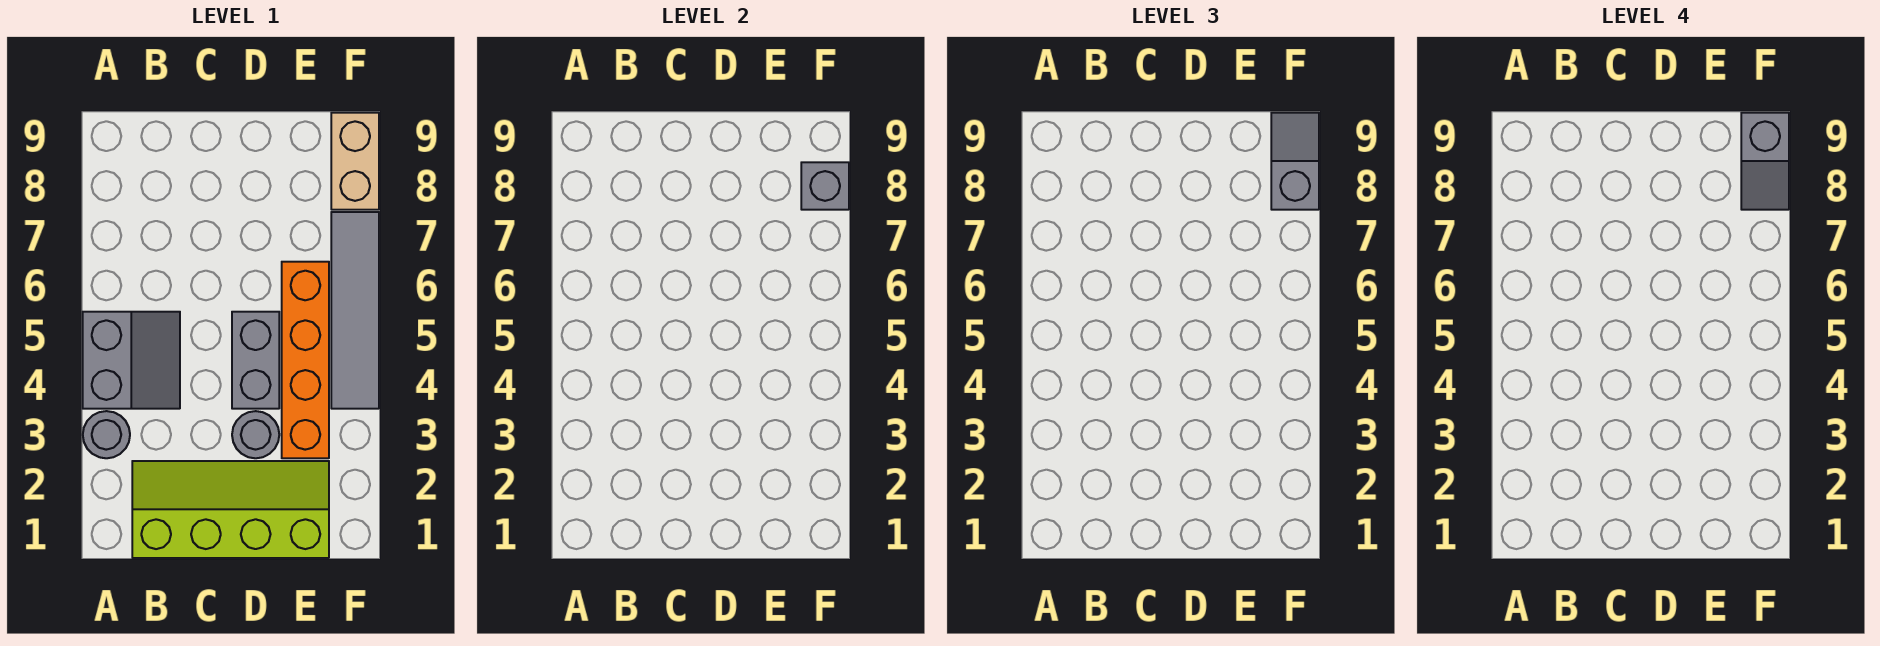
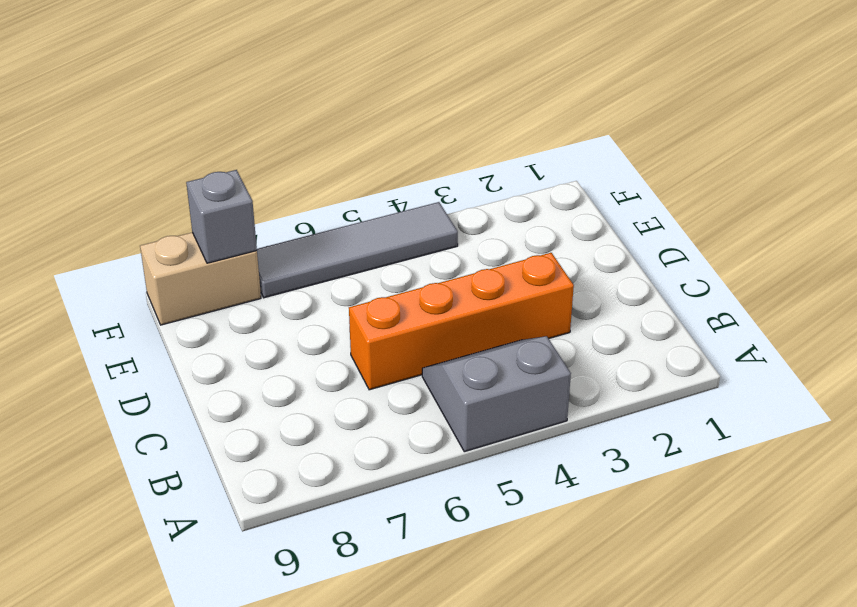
orange brick C3:C6 level 1 -> orange brick E3:E6 level 1
none -> grey round brick A3 level 1
none -> lime slope B1:E2 level 1 top 1

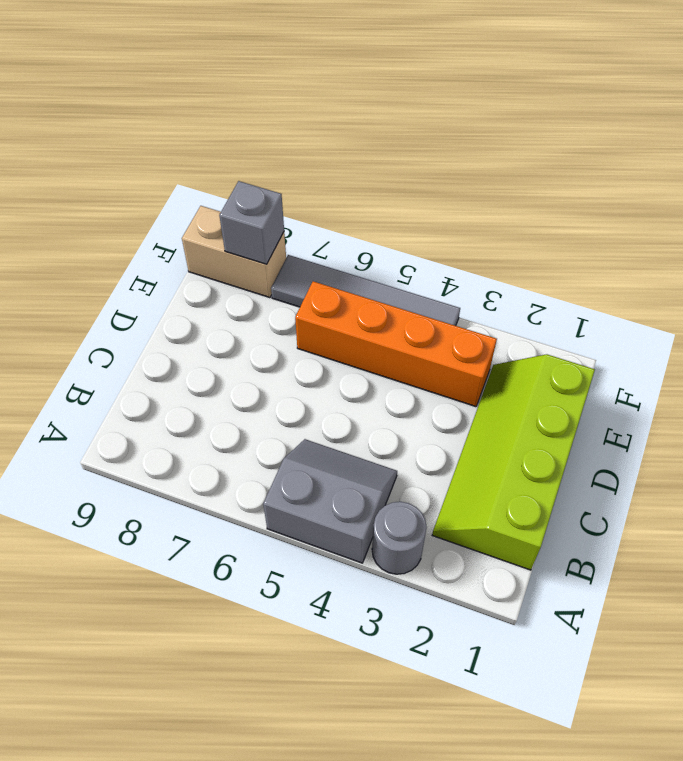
none -> grey round brick D3 level 1
none -> grey brick D4:D5 level 1

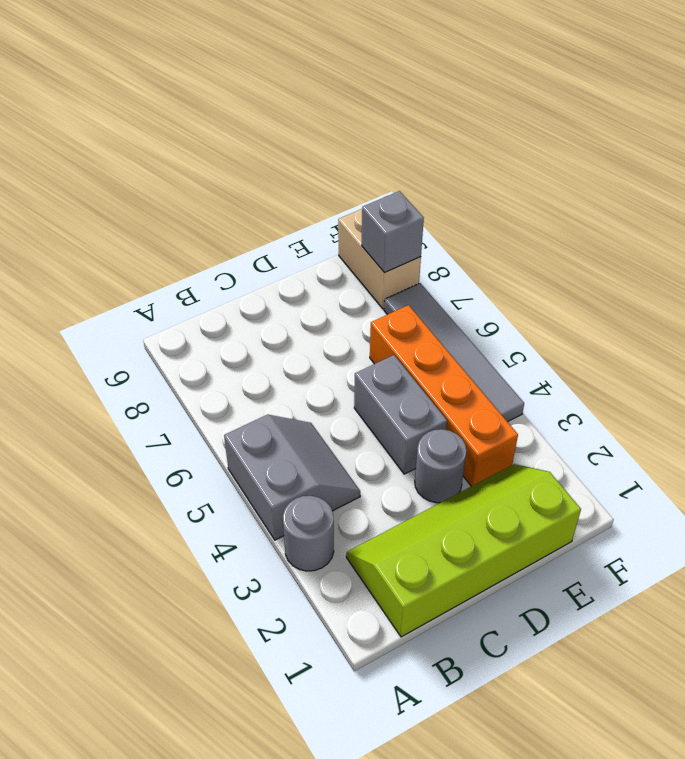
none -> grey slope F8:F9 level 3 top 8
none -> grey slope F8:F9 level 4 top 9

